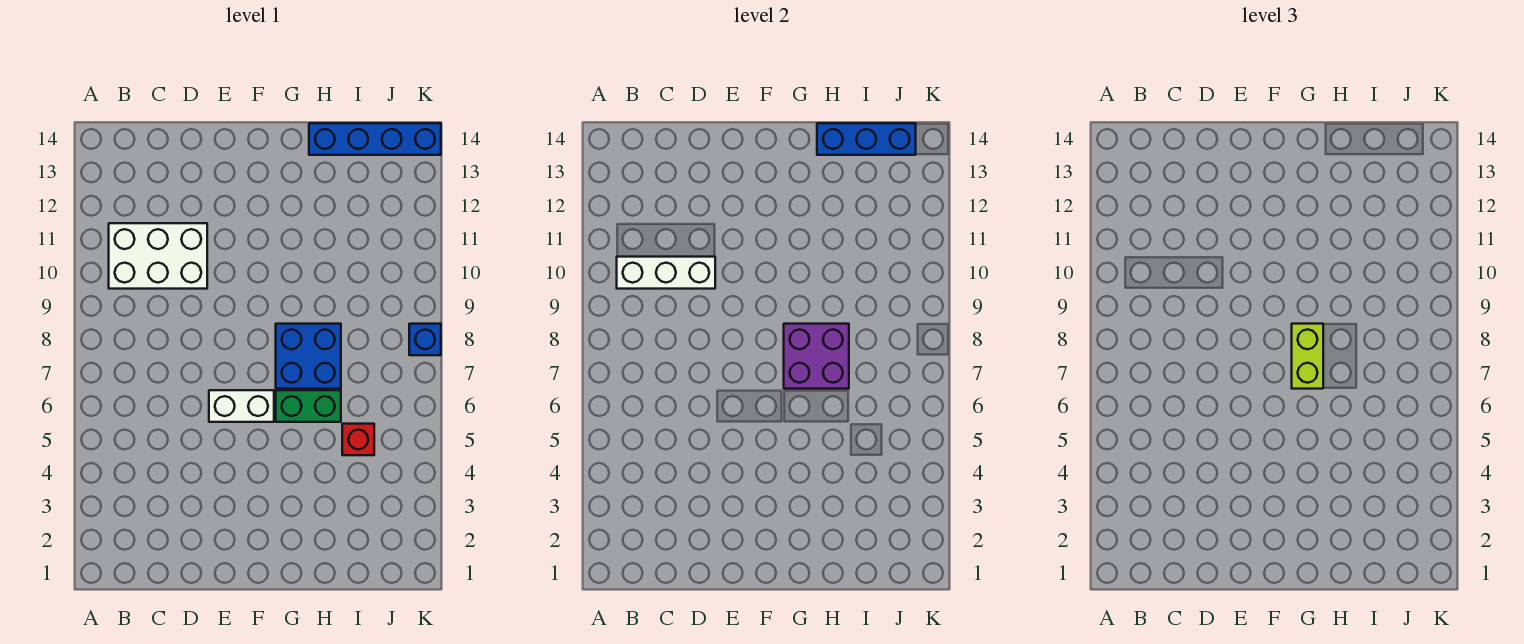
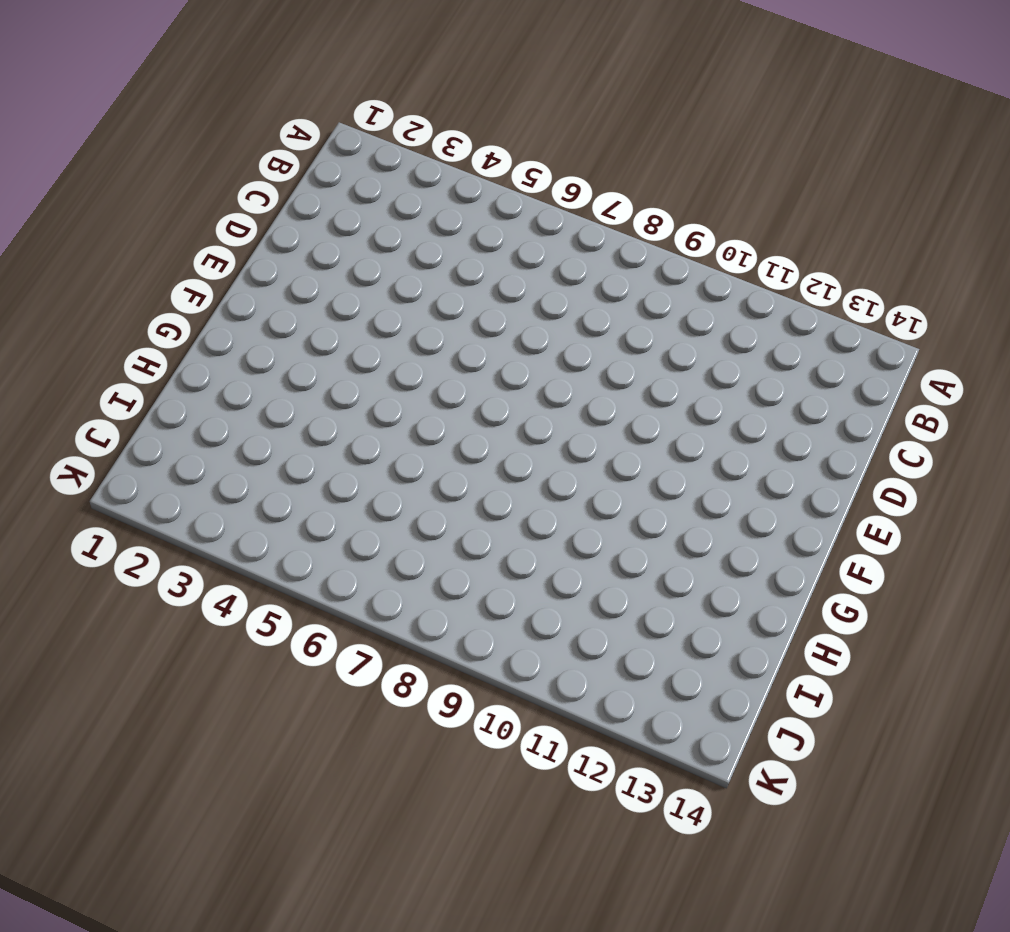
none -> white brick B10:D11 level 1
none -> white brick E6:F6 level 1

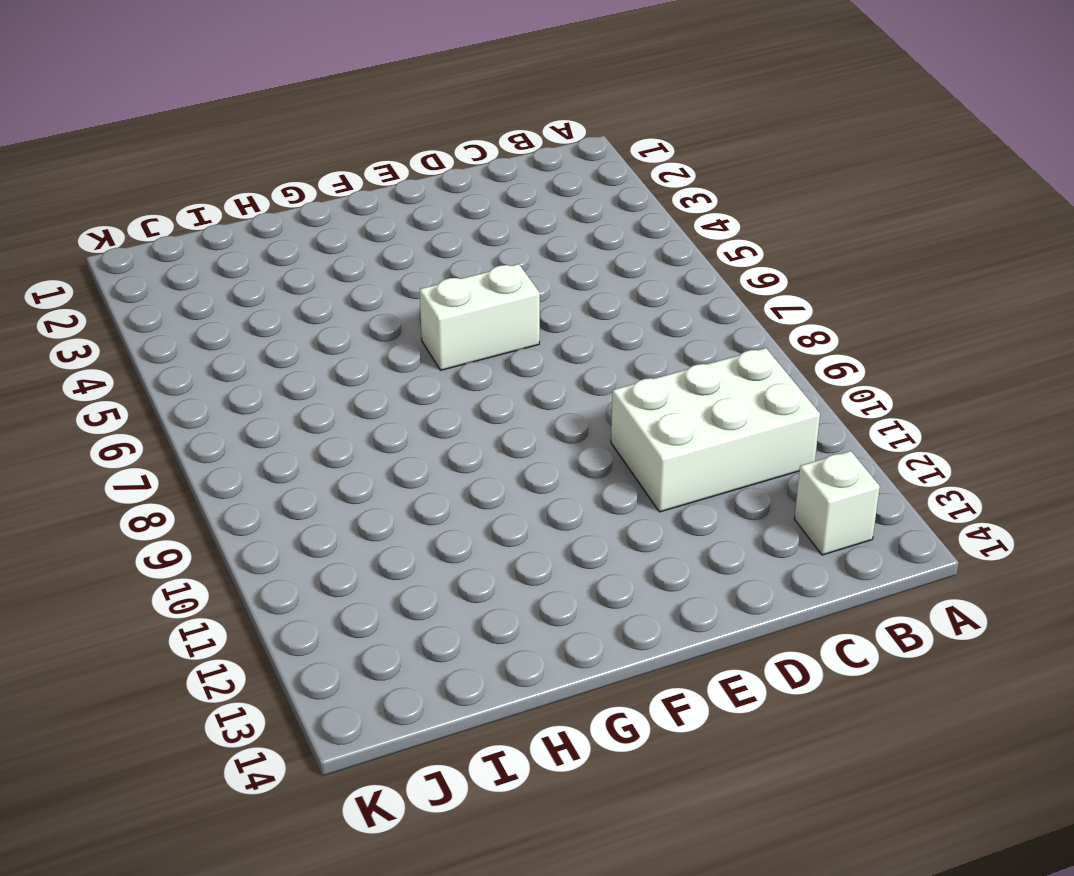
white brick B13 level 1 -> none
none -> green brick G6:H6 level 1
none -> blue brick G7:H8 level 1

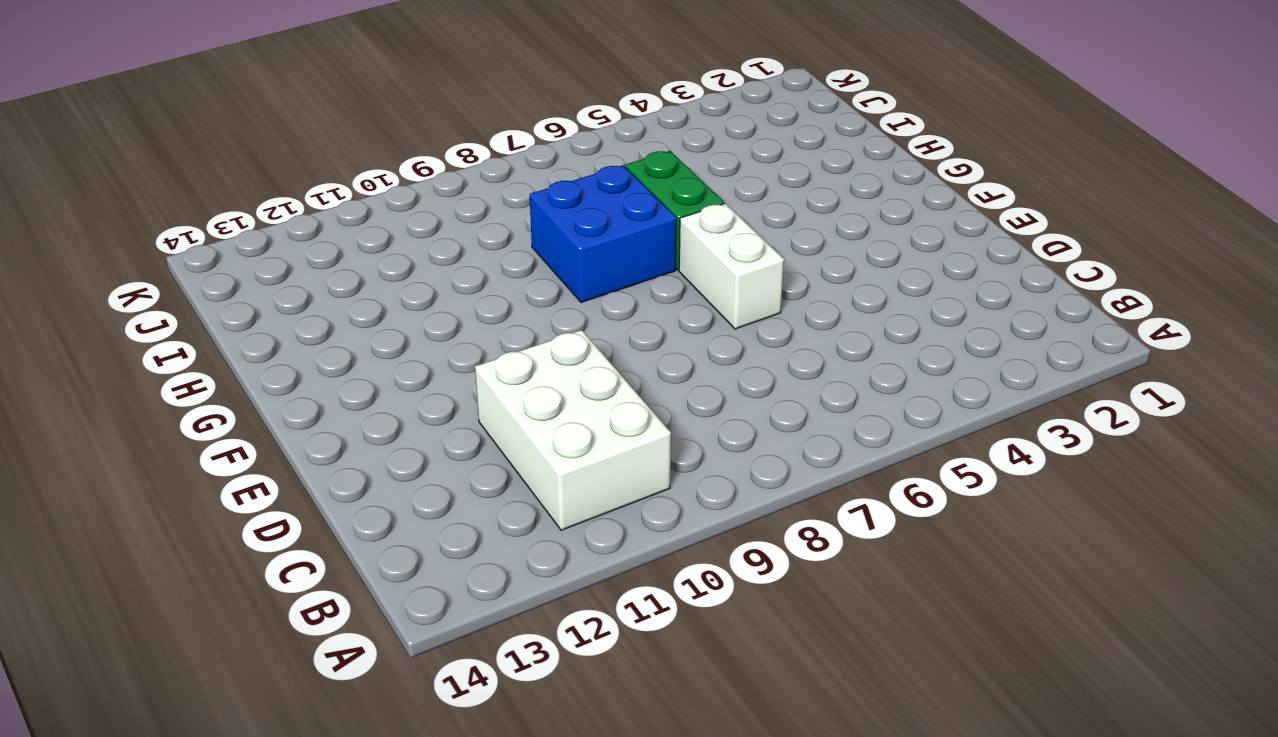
none -> blue brick H14:K14 level 1
none -> red brick I5 level 1

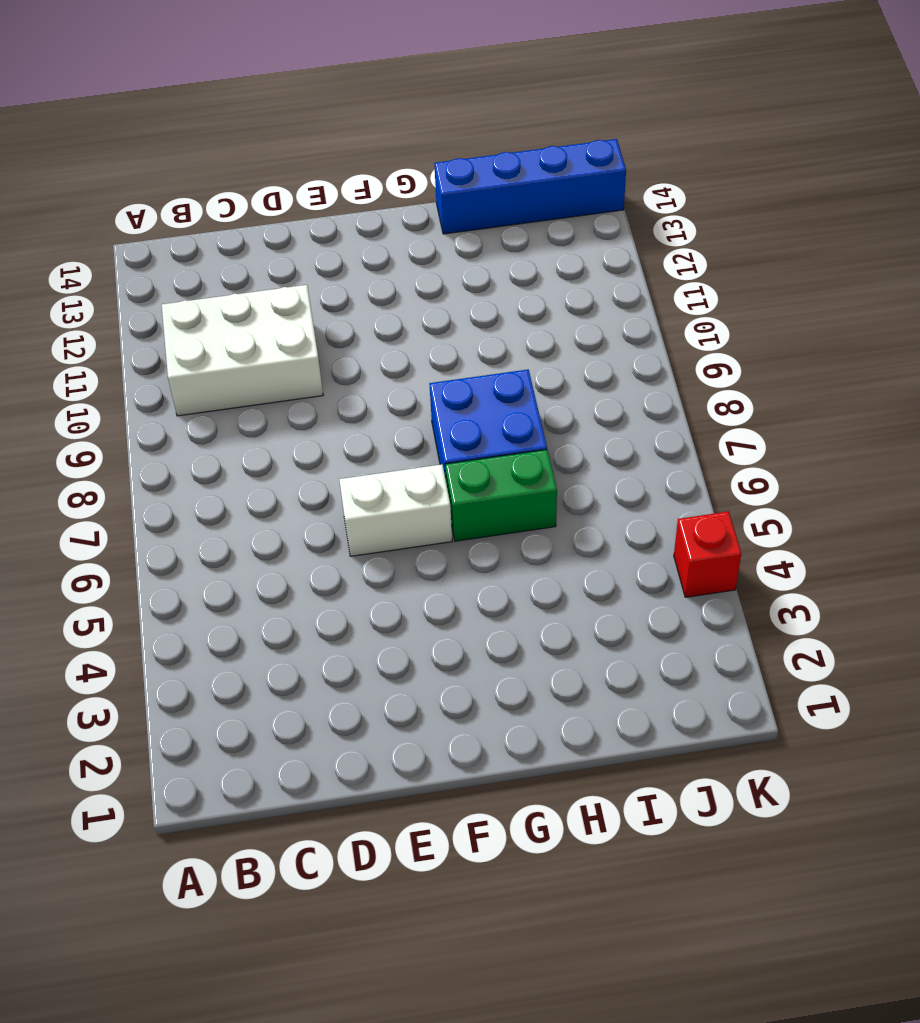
red brick K4 level 1 -> red brick I5 level 1
none -> blue brick K8 level 1
none -> white brick B10:D10 level 2

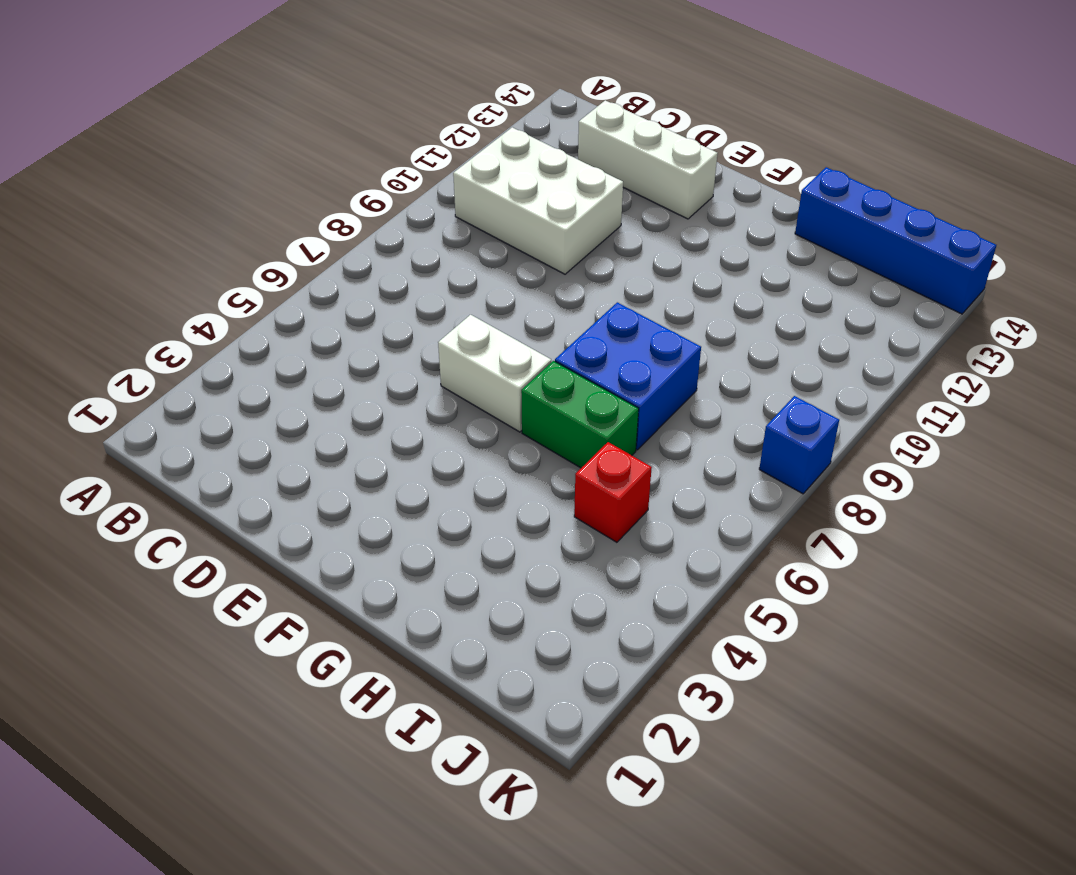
white brick C13:E13 level 1 -> white brick B10:D10 level 2
none -> purple brick G7:H8 level 2
none -> blue brick H14:J14 level 2

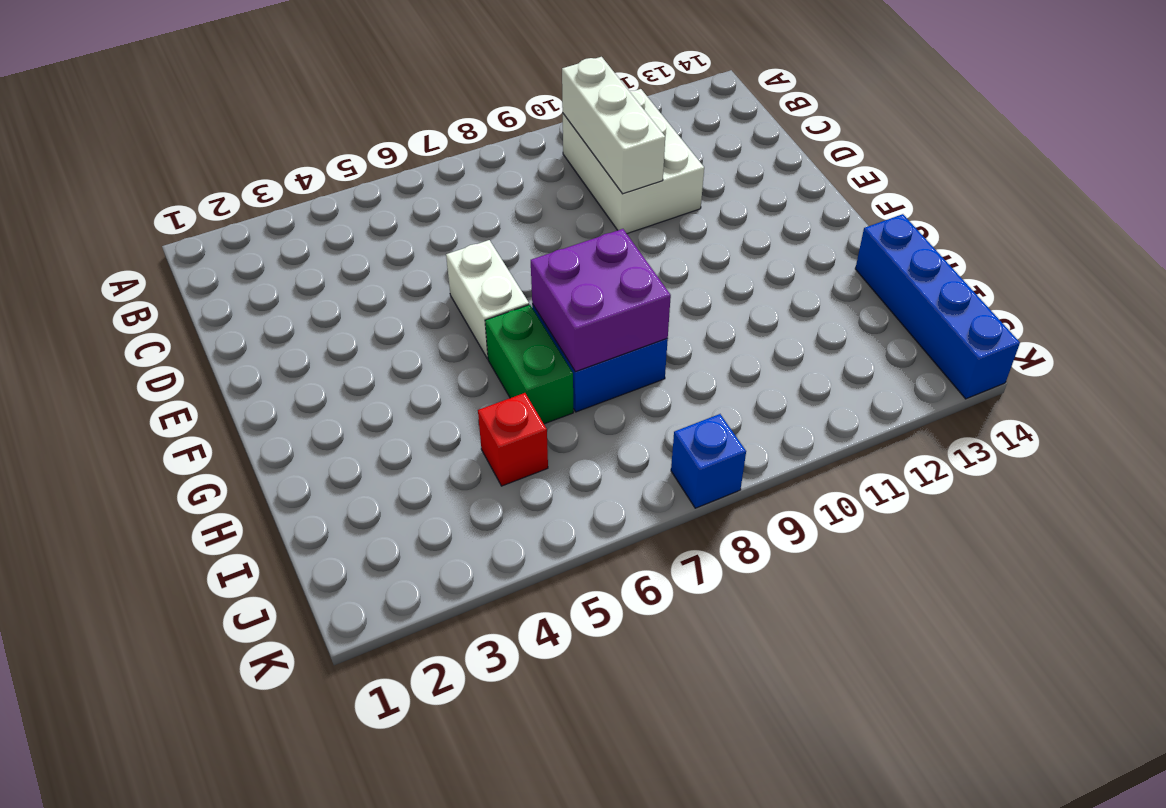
none -> blue brick H14:J14 level 2
none -> lime brick G7:G8 level 3

